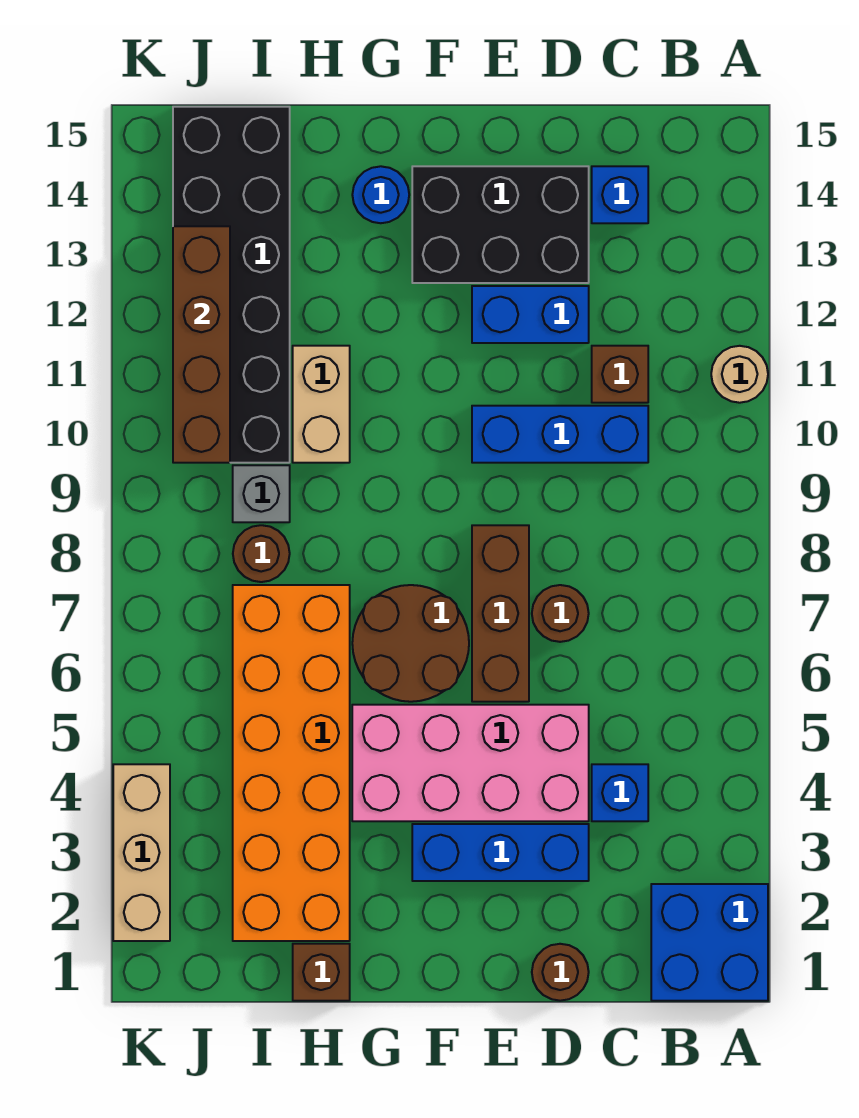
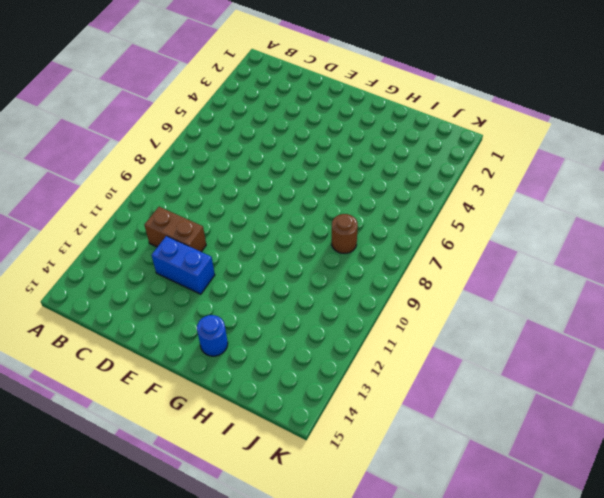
brown brick C11:D11 level 1 -> brown brick C11 level 1
none -> blue brick A1:B2 level 1
none -> tan round brick A11 level 1
none -> blue brick C4 level 1

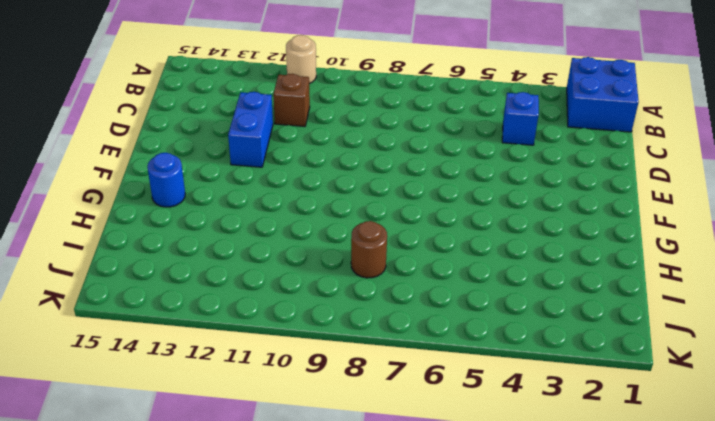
none -> blue brick C10:E10 level 1
none -> blue brick C14 level 1
none -> brown round brick D1 level 1

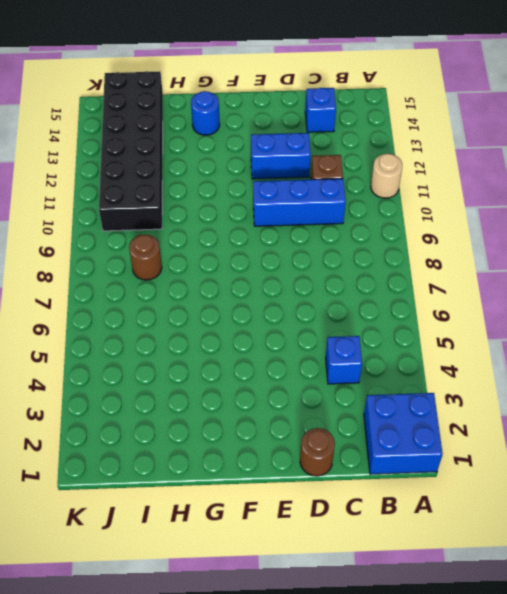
none -> blue brick D3:F3 level 1
none -> pink brick D4:G5 level 1
none -> brown round brick D7 level 1

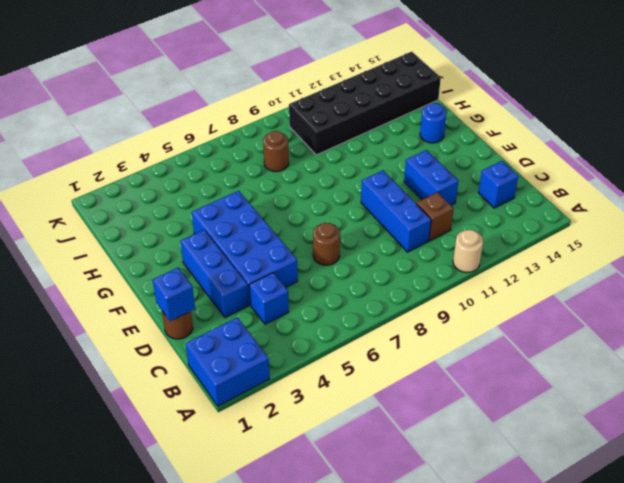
blue brick D1 level 2 -> none
blue brick D4:G5 level 1 -> pink brick D4:G5 level 1
none -> black brick D13:F14 level 1
none -> brown brick E6:E8 level 1
none -> brown round brick F6:G7 level 1

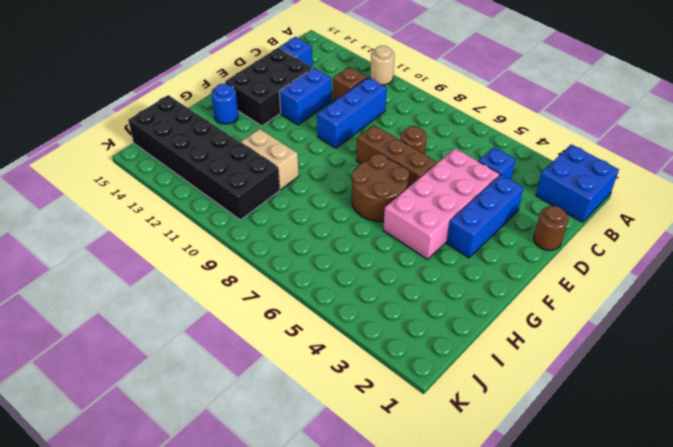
none -> brown brick H1 level 1
none -> orange brick H2:I7 level 1
none -> brown round brick I8 level 1

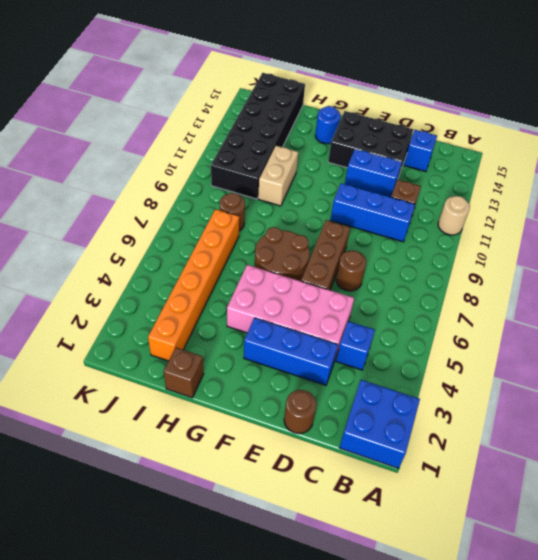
orange brick I2:I7 level 1 -> orange brick H2:I7 level 1
none -> grey brick I9 level 1
none -> tan brick K2:K4 level 1
none -> brown brick J10:J13 level 2

